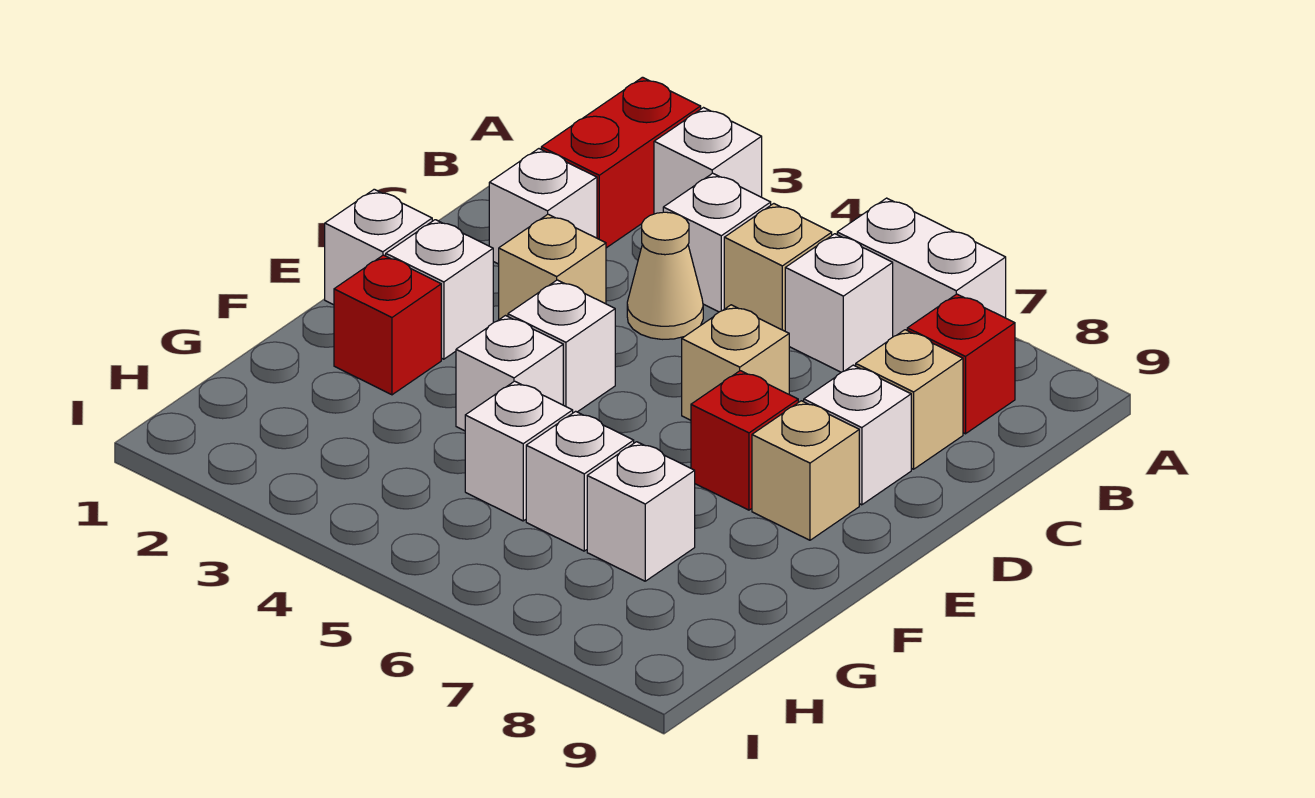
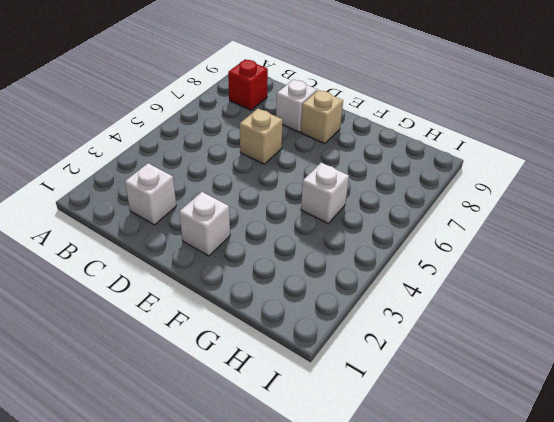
none -> red brick A2:B2 level 1
none -> white brick A3 level 1
none -> white brick A6:A7 level 1

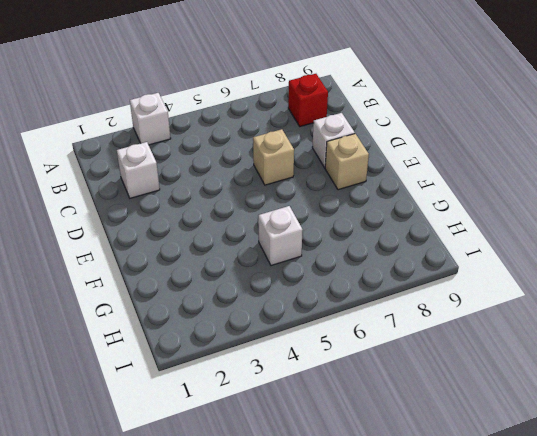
none -> red brick A2:B2 level 1
none -> white brick A6:A7 level 1
none -> white brick B4 level 1

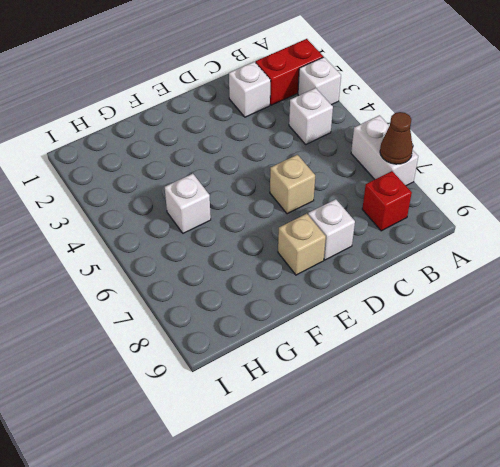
brown cone A7 level 2 -> none
none -> tan brick B5 level 1
none -> white brick B6 level 1
none -> tan cone C4 level 1

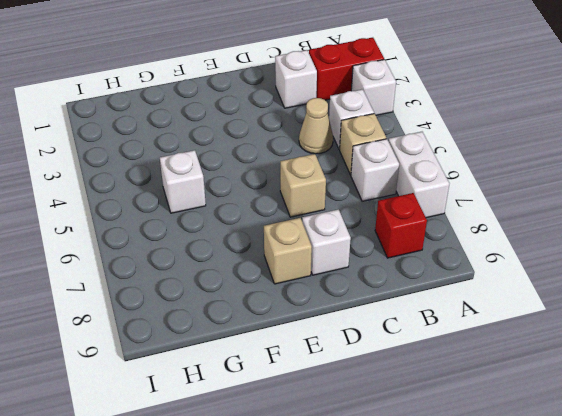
none -> tan brick C8 level 1
none -> tan brick D3 level 1
none -> white brick E1 level 1

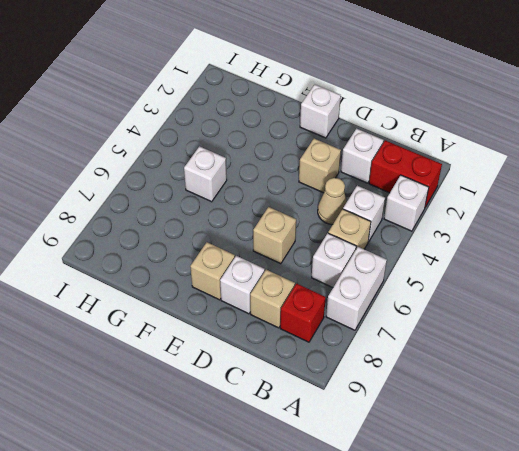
none -> white brick E2 level 1
none -> white brick E4 level 1
none -> red brick E7 level 1

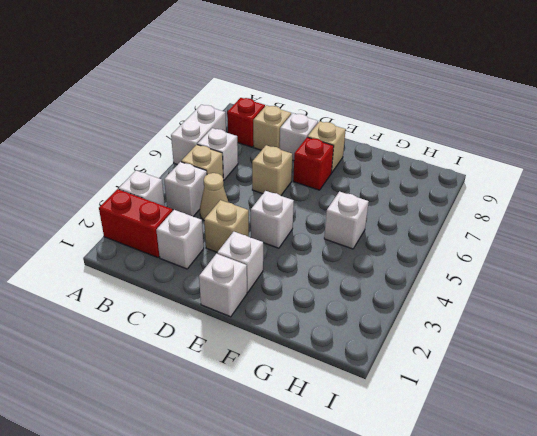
none -> red brick F2 level 1
none -> white brick F4 level 1
none -> white brick G6 level 1

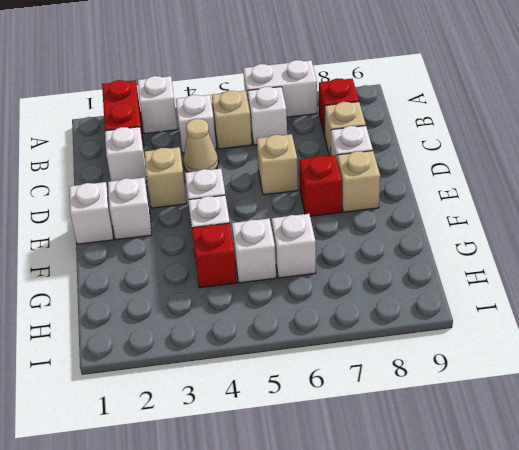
red brick G4 level 1 -> red brick F2 level 1
none -> white brick G7 level 1

